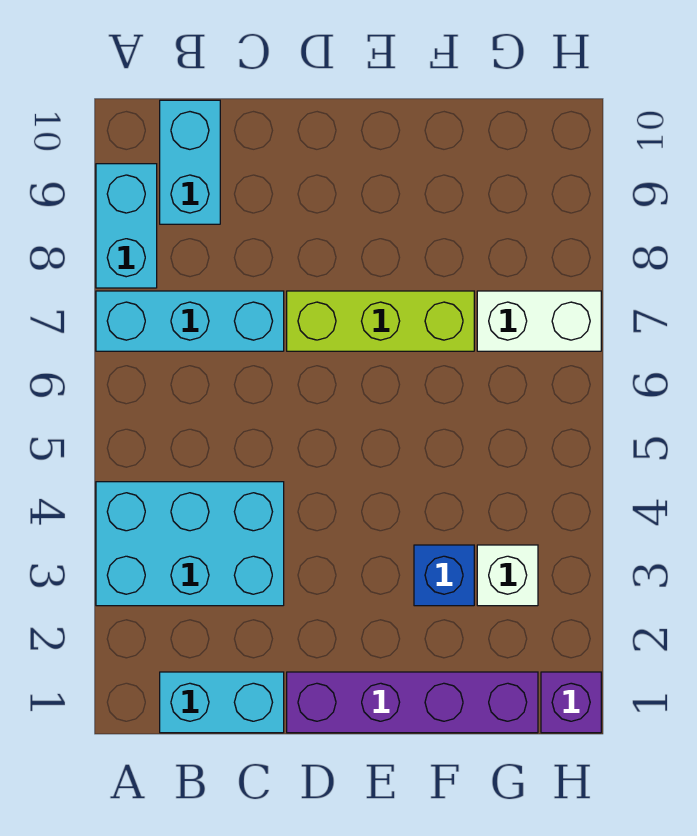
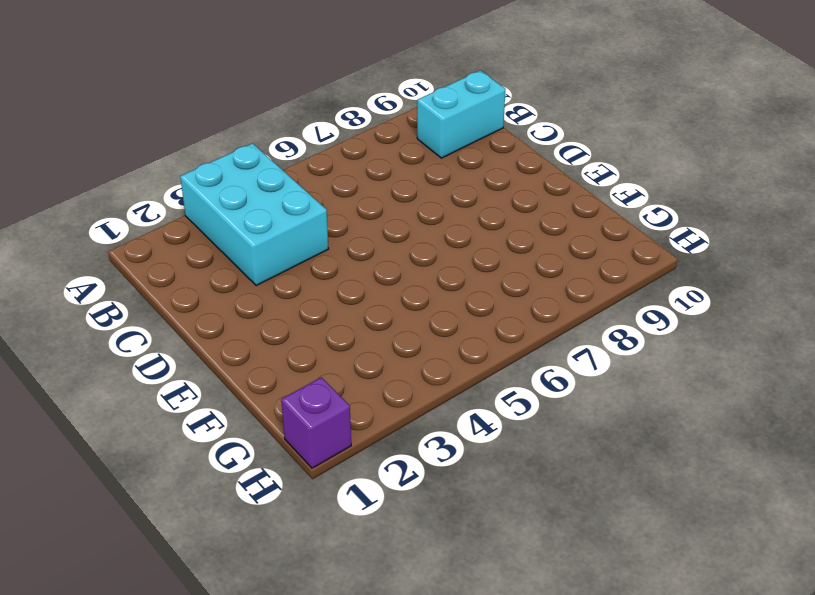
none -> cyan brick A7:C7 level 1
none -> cyan brick A8:A9 level 1

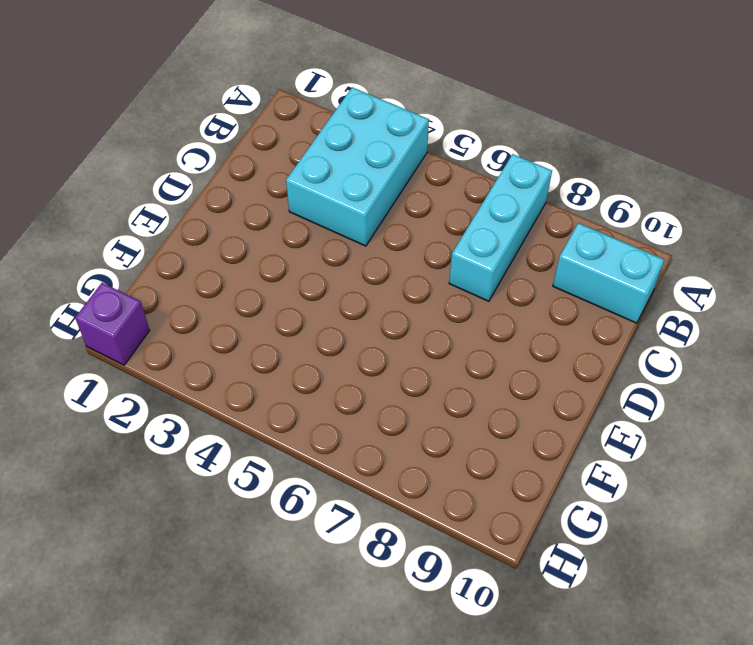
none -> cyan brick A8:A9 level 1
none -> cyan brick B1:C1 level 1

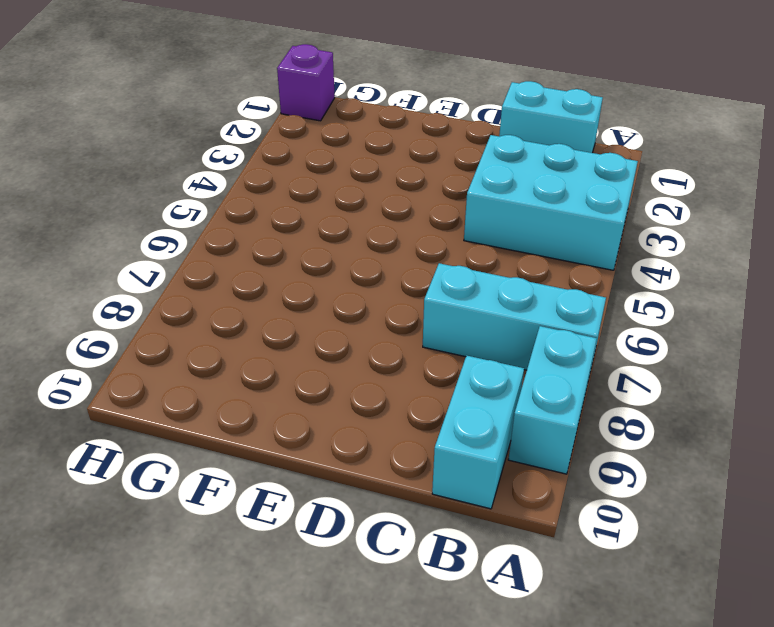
none -> purple brick D1:G1 level 1
none -> lime brick D7:F7 level 1

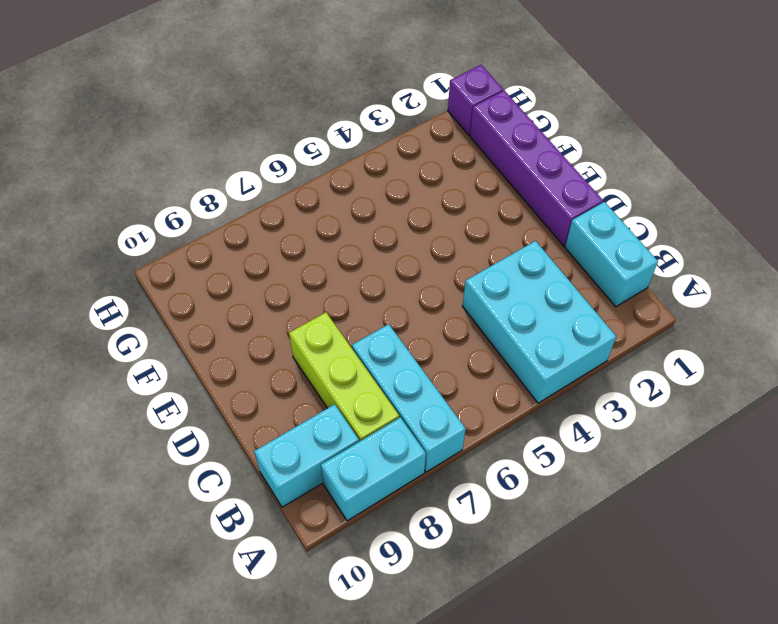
lime brick B8:D8 level 1 -> lime brick D7:F7 level 1
none -> blue brick F3 level 1
none -> white brick G3 level 1

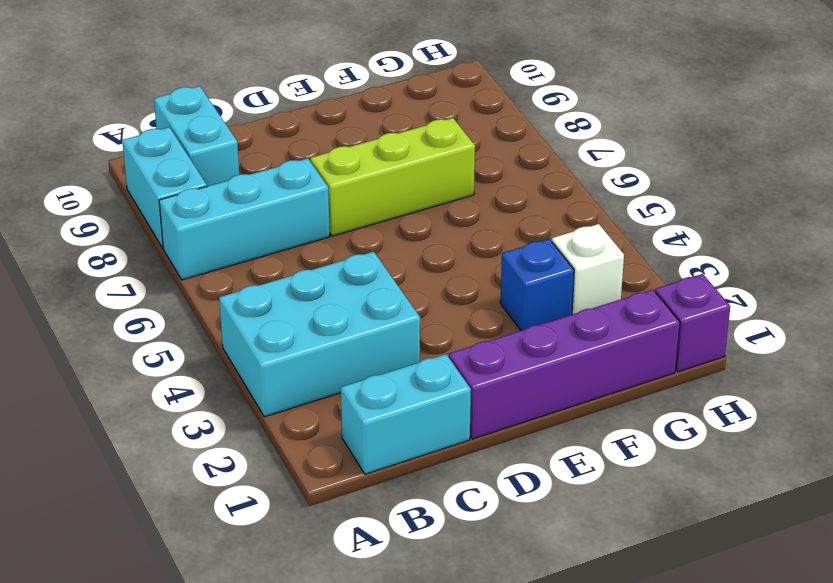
none -> white brick G7:H7 level 1

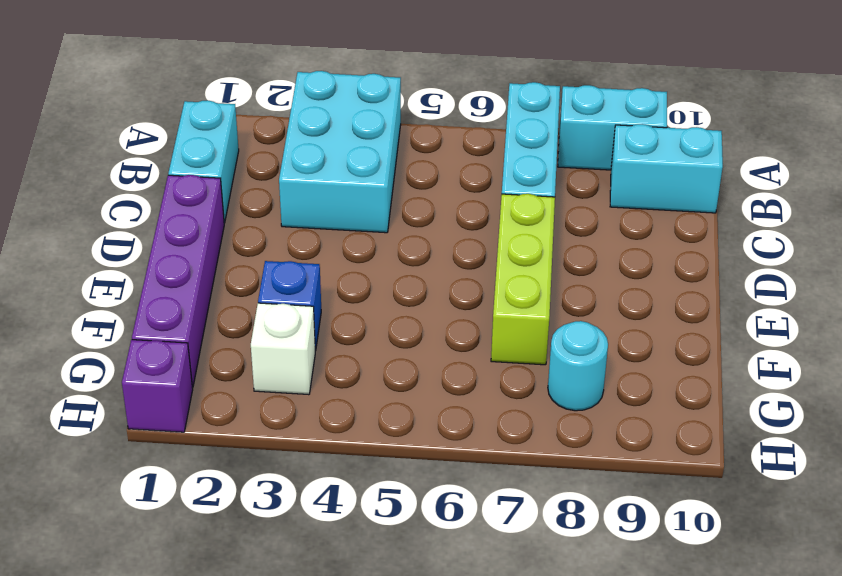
cyan round brick G8 level 1 -> none
none -> white brick G7:H7 level 1

